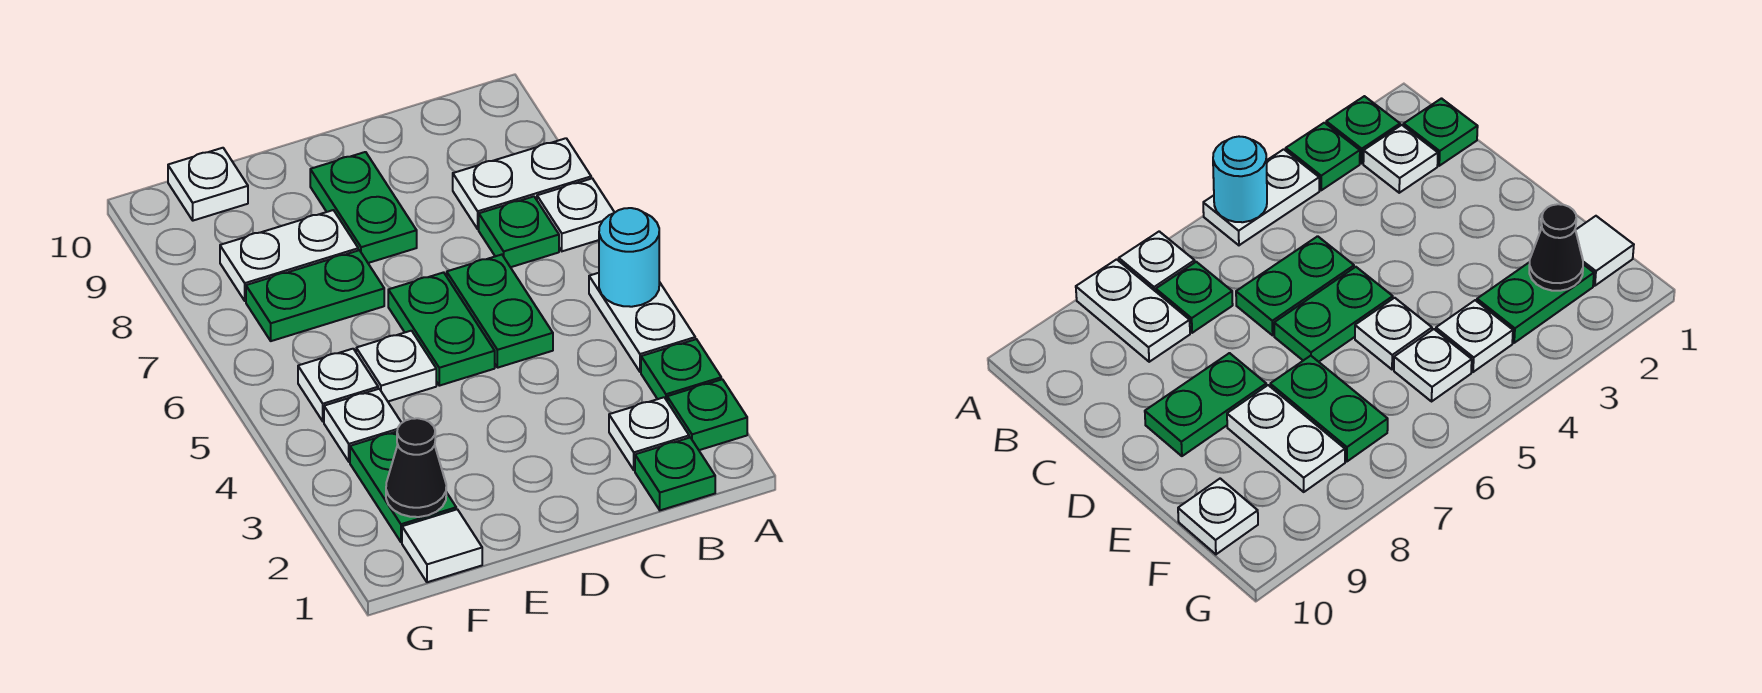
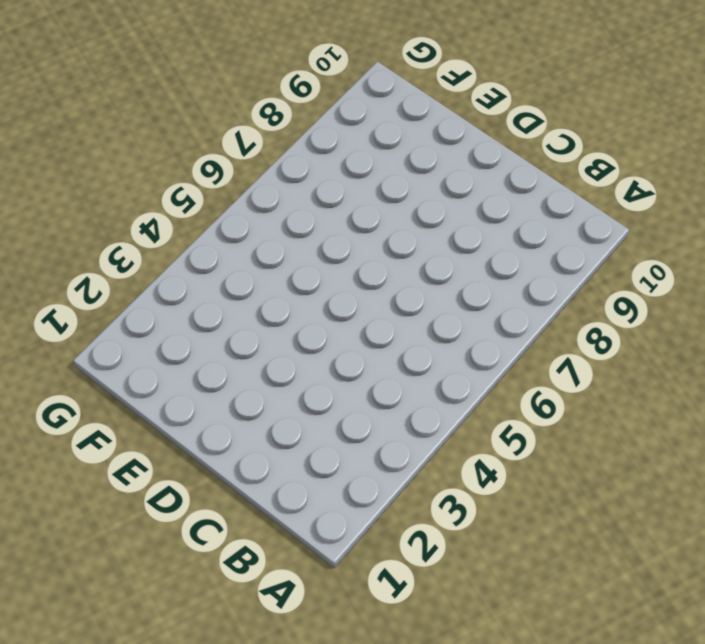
none -> green plate A2 level 1
none -> green plate A3 level 1
none -> white plate A4:A5 level 1

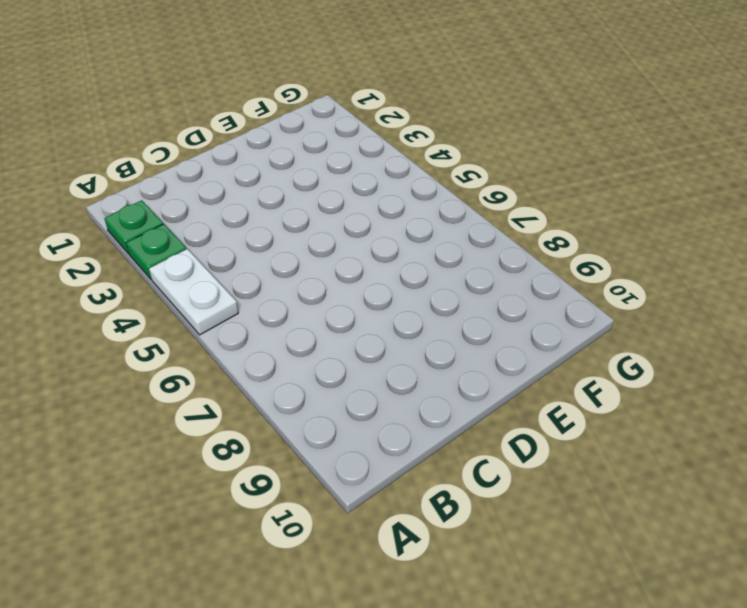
none -> white plate A7 level 1
none -> white plate A8:B8 level 1
none -> green plate B1 level 1

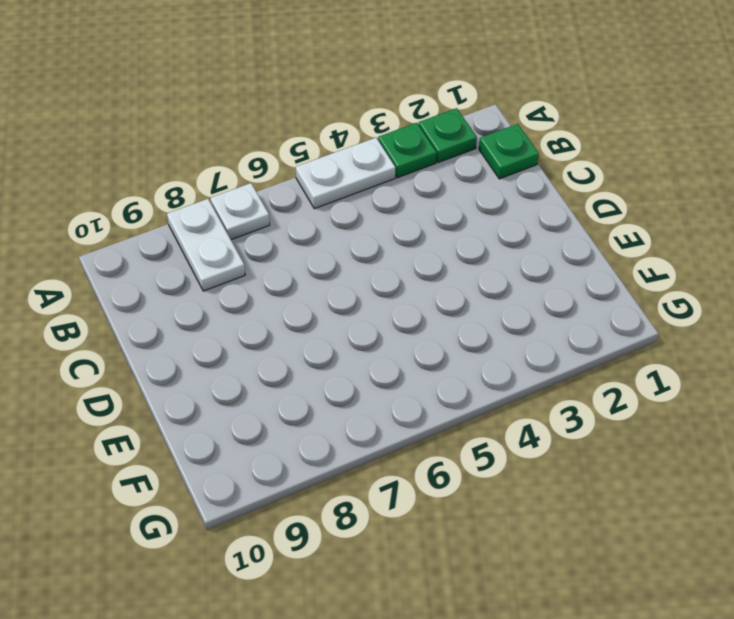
none -> white plate B2 level 1
none -> green plate B7 level 1
none -> green plate C5:C6 level 1

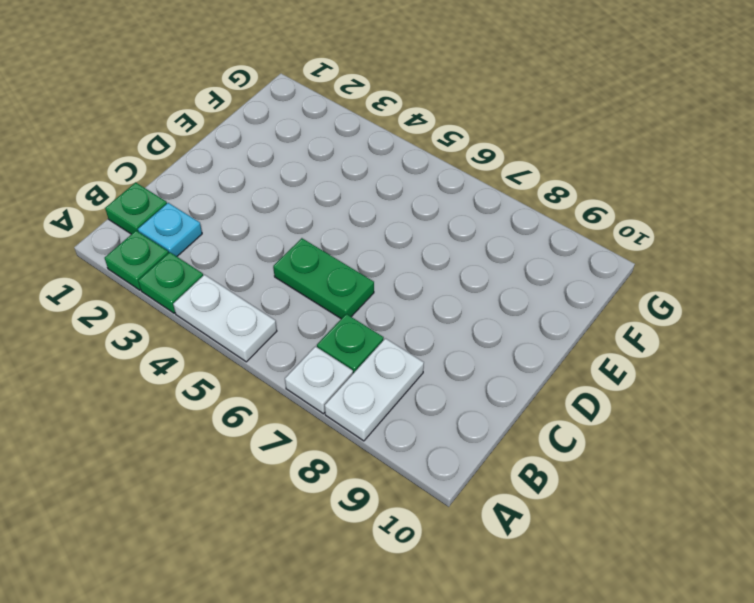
cyan plate B2 level 1 -> white plate B2 level 1
none -> green plate D5:D6 level 1
none -> green plate D8:D9 level 1
none -> white plate E5 level 1

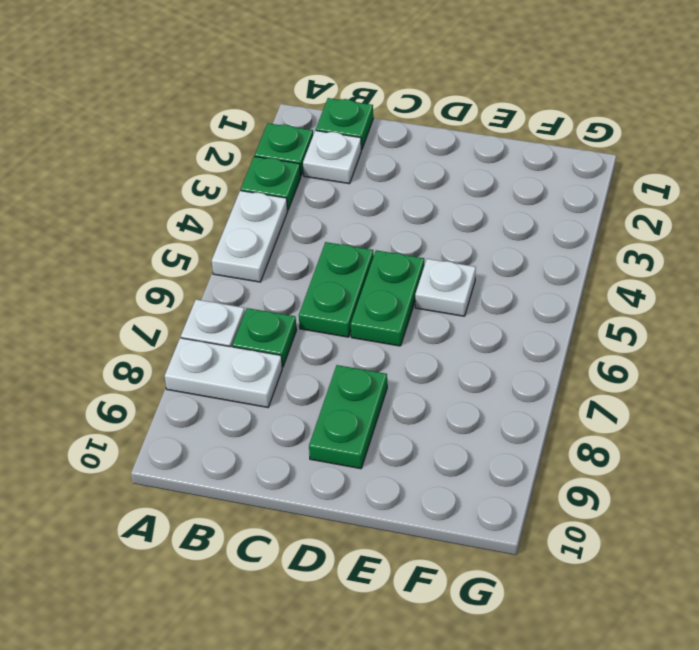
none -> green plate E7:F7 level 1
none -> white plate E8:F8 level 1
none -> white tile F1 level 1

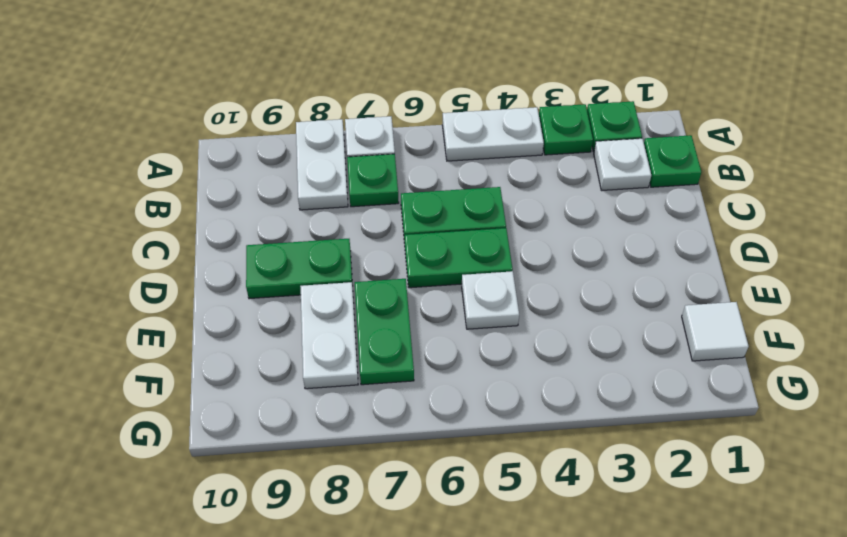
none -> green plate F2:F3 level 1
none -> white plate F4 level 1
none -> white plate F5 level 1

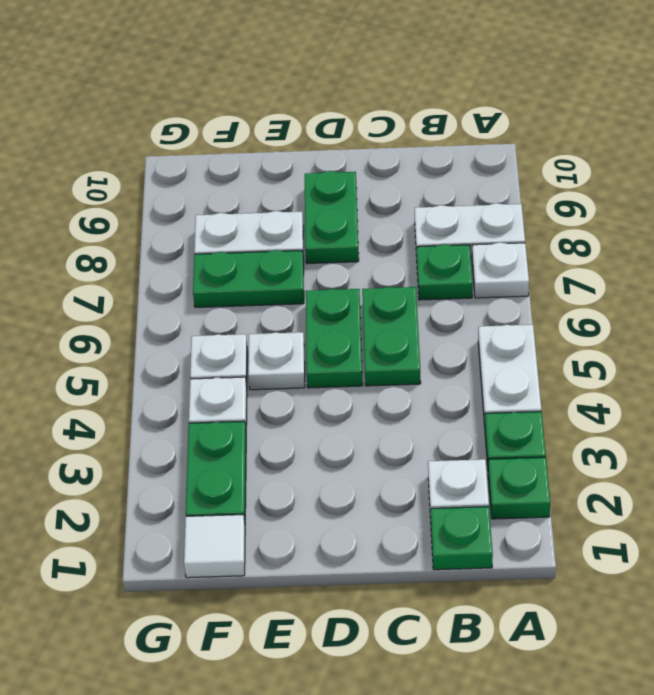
none -> white plate F10 level 1
none -> cyan round brick A5 level 2
none -> black cone F2 level 2

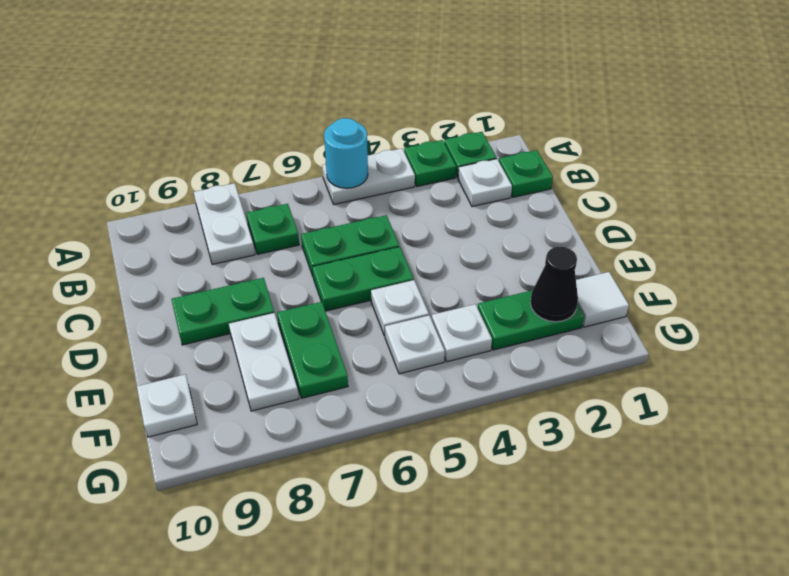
none -> white plate A7 level 1

